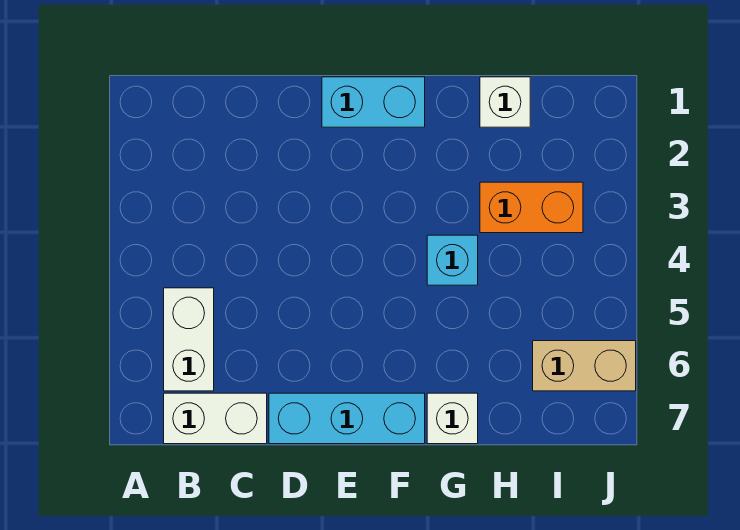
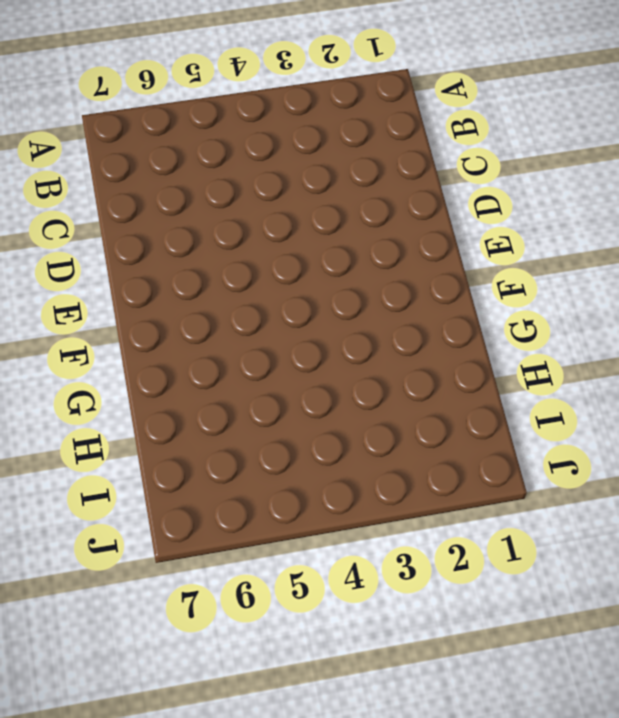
none -> white brick B5:B6 level 1
none -> white brick B7:C7 level 1

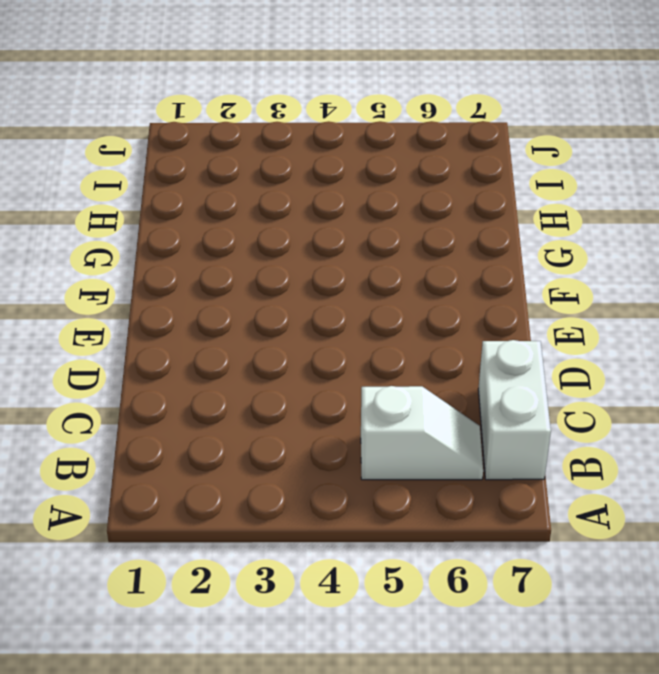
white slope B5:B6 level 1 top 5 -> white brick B5:B6 level 1
none -> cyan brick D7:F7 level 1
none -> cyan brick E1:F1 level 1

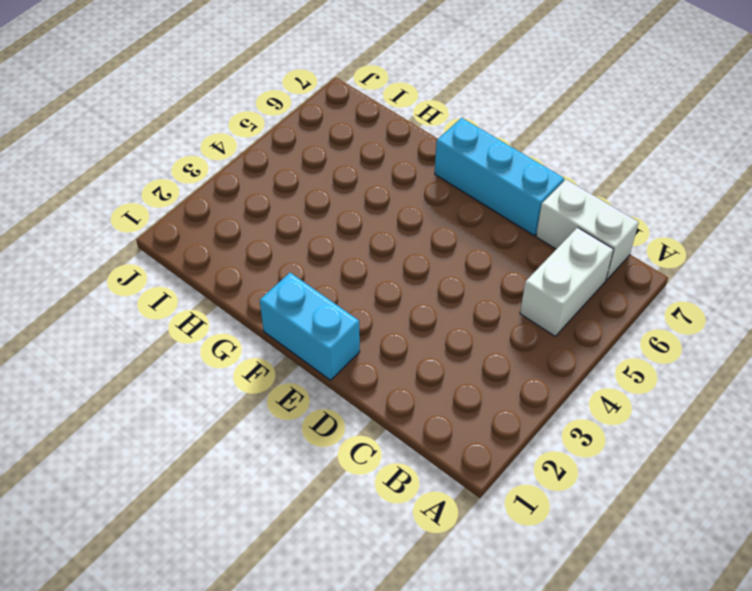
none -> cyan brick G4 level 1
none -> white brick G7 level 1

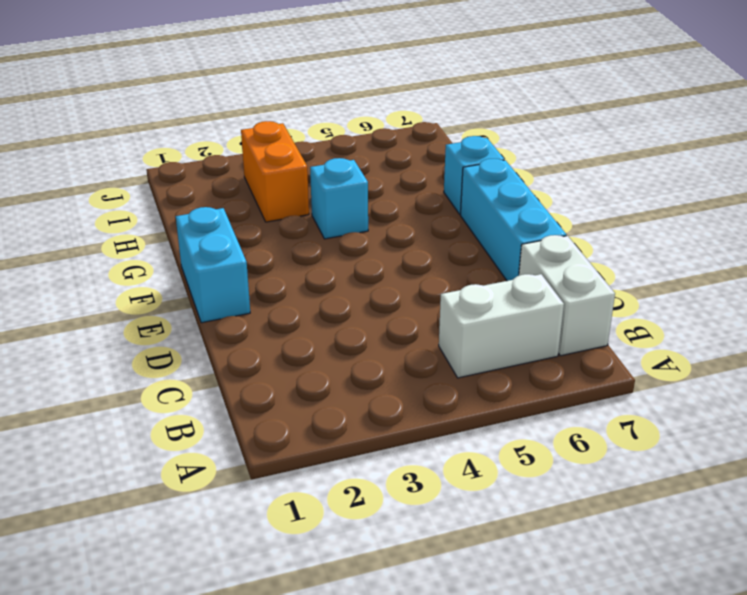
cyan brick G7 level 1 -> white brick G7 level 1
none -> white brick H1 level 1
none -> tan brick I6:J6 level 1

